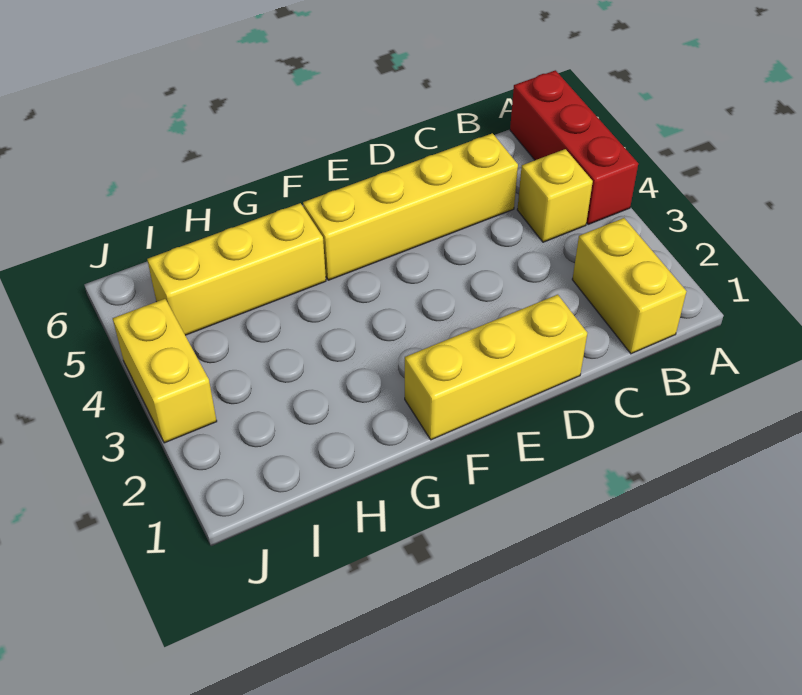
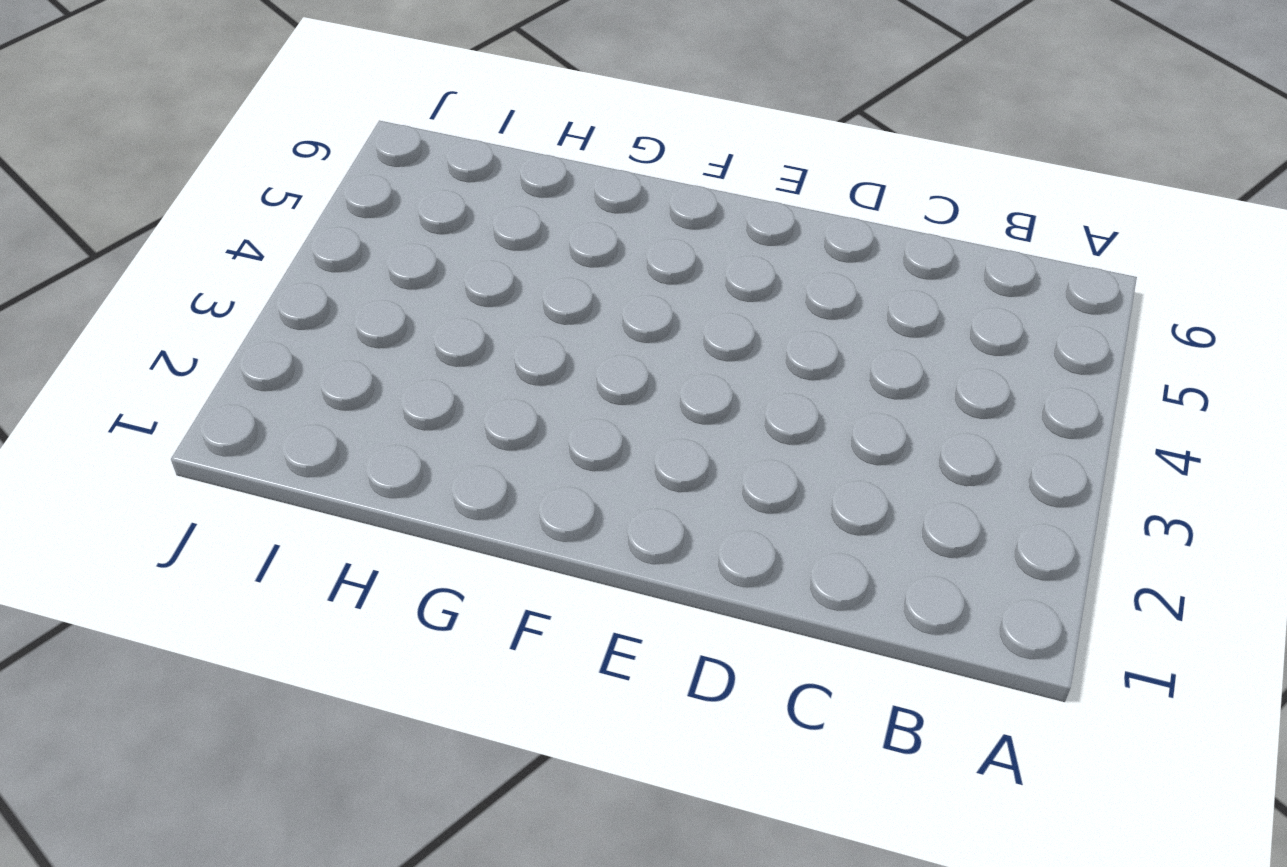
none -> red brick A4:A6 level 1
none -> yellow brick B1:B2 level 1

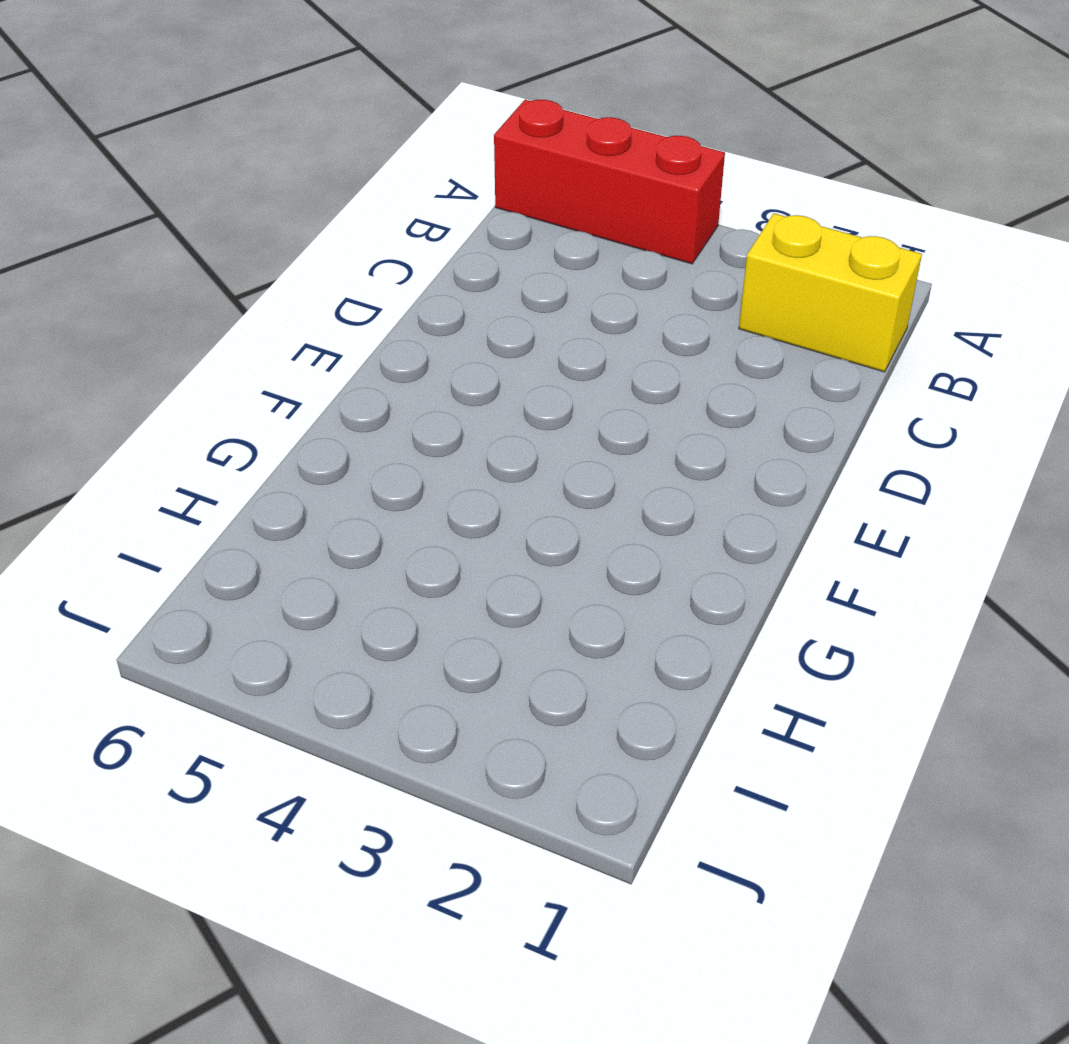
none -> yellow brick B4 level 1
none -> yellow brick C5:F5 level 1

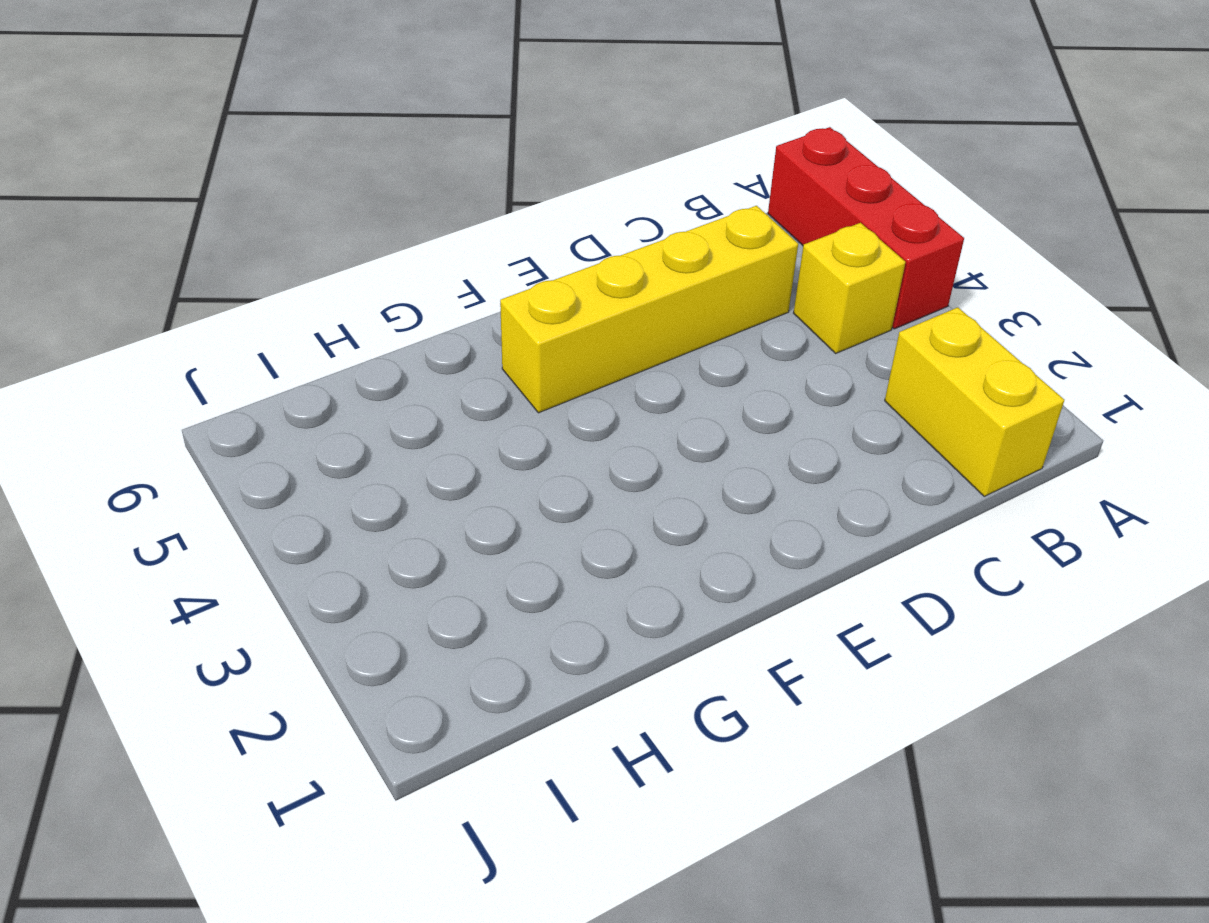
none -> yellow brick D1:F1 level 1
none -> yellow brick G5:I5 level 1

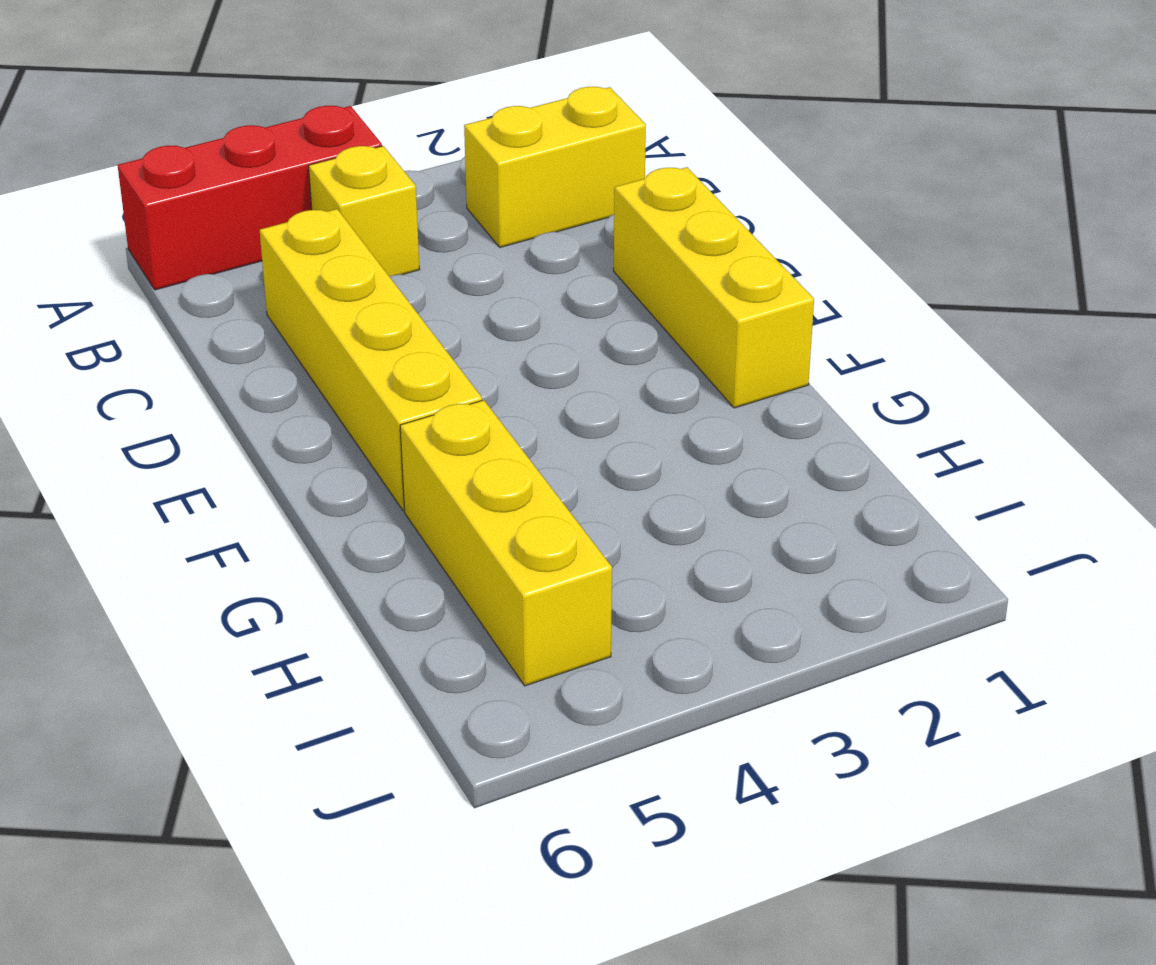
none -> yellow brick J3:J4 level 1

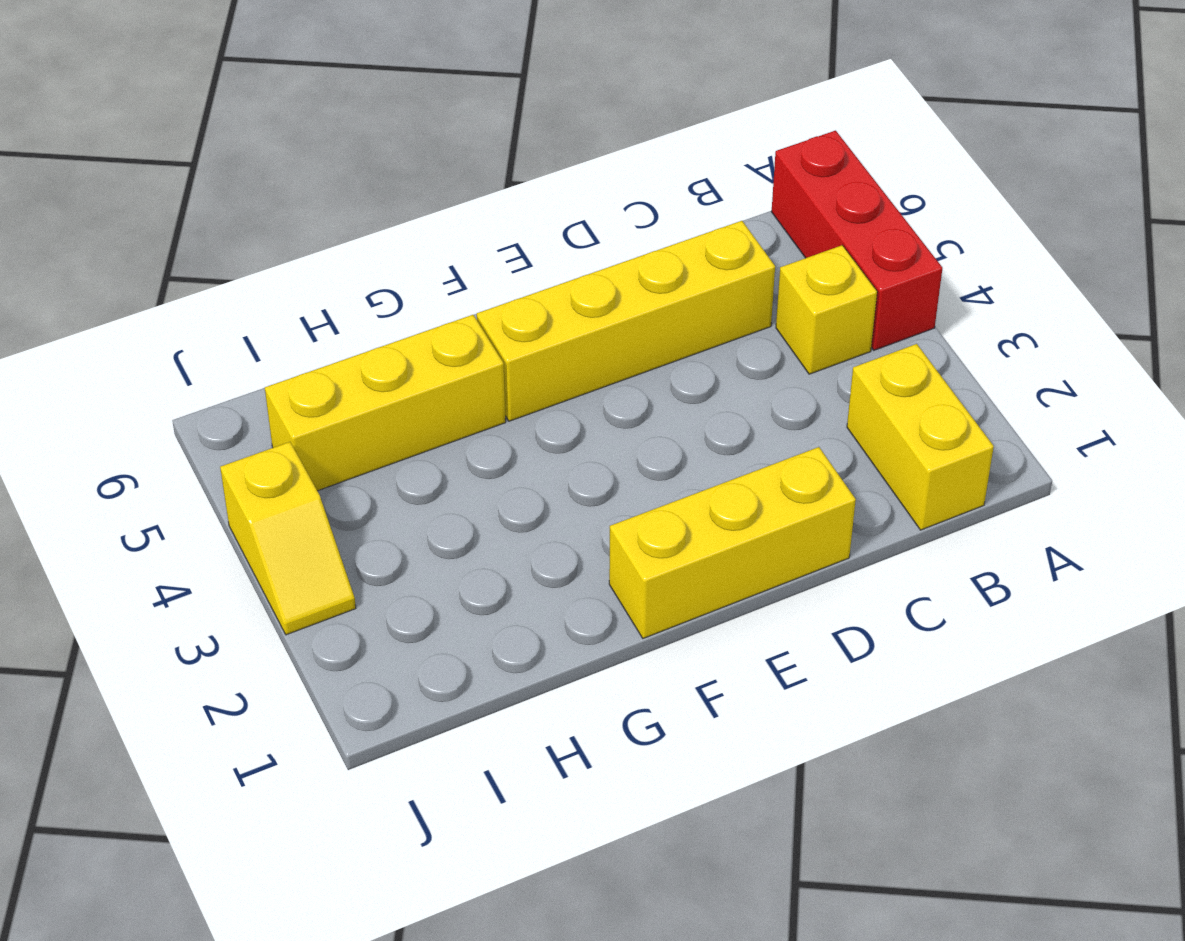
yellow slope J3:J4 level 1 top 4 -> yellow brick J3:J4 level 1

